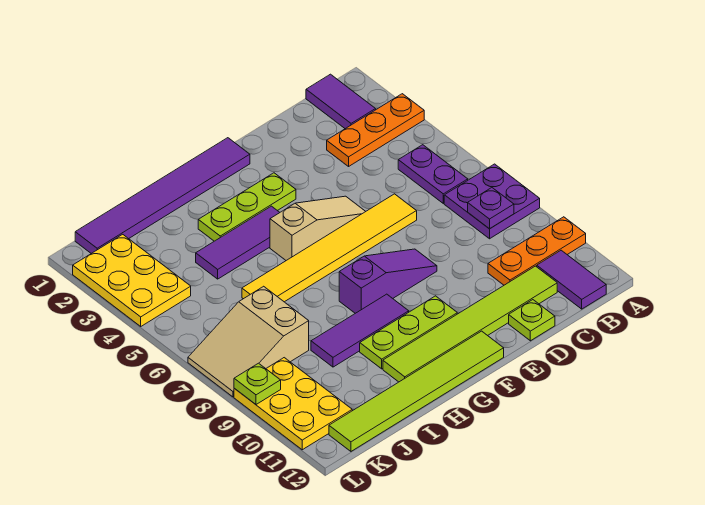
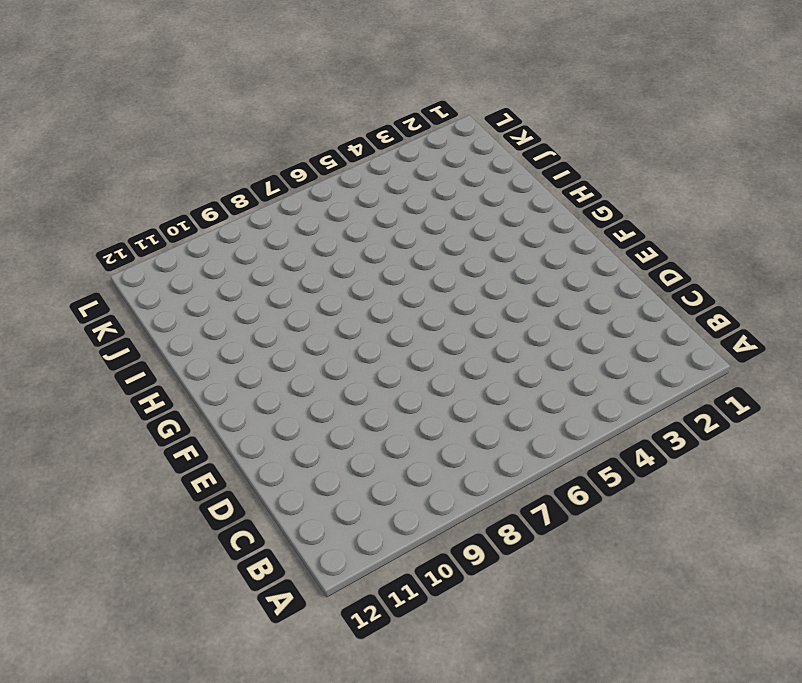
none -> orange plate A3:C3 level 1
none -> purple plate A7:B8 level 1
none -> orange plate A10:C10 level 1

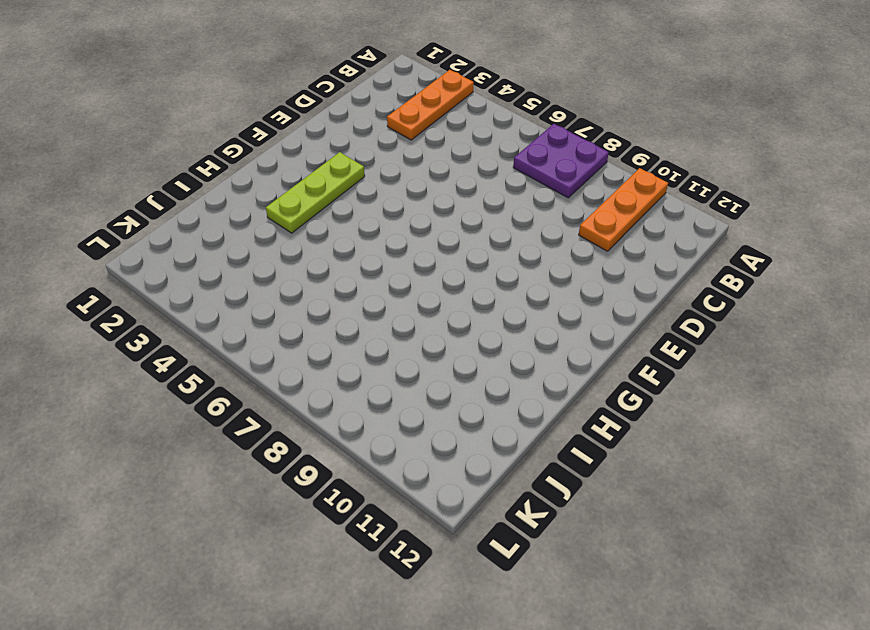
none -> purple tile B1:B2 level 1
none -> purple plate B5:B6 level 1
none -> purple tile B11:B12 level 1

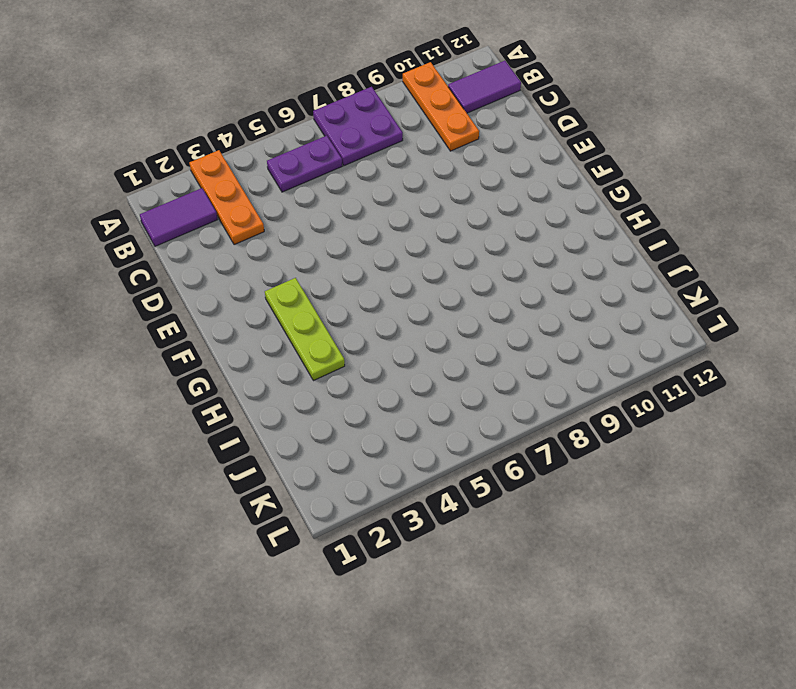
none -> lime tile C11:H11 level 1
none -> yellow tile D6:I6 level 1
none -> lime plate D12 level 1

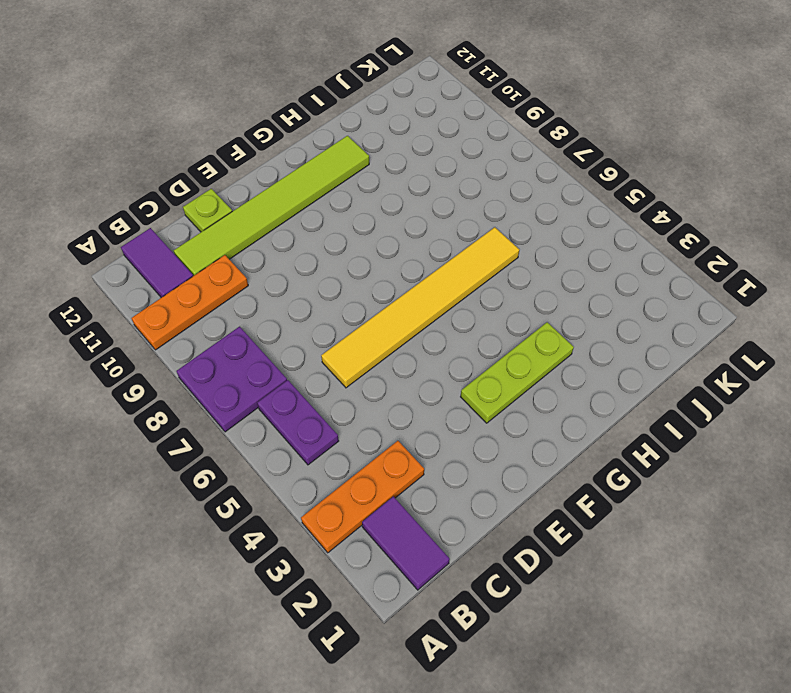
none -> tan slope E5:G5 level 1 top G
none -> purple slope E8:G8 level 1 top G
none -> purple tile F1:K1 level 1

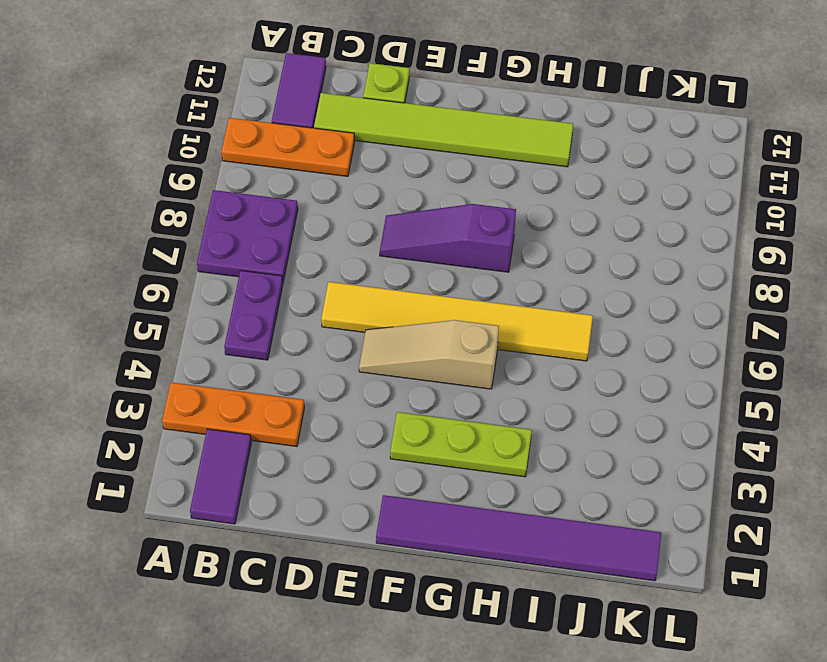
none -> lime plate F10:H10 level 1
none -> lime tile F12:K12 level 1
none -> purple tile G4:I4 level 1

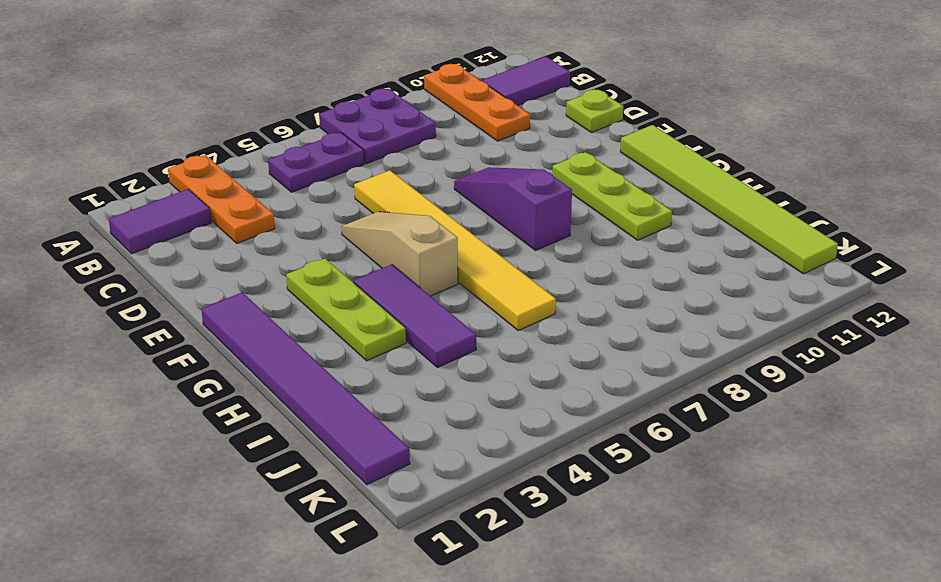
none -> lime tile C11:H11 level 1
none -> purple tile G9:I9 level 1
none -> tan slope J7:L8 level 1 top J

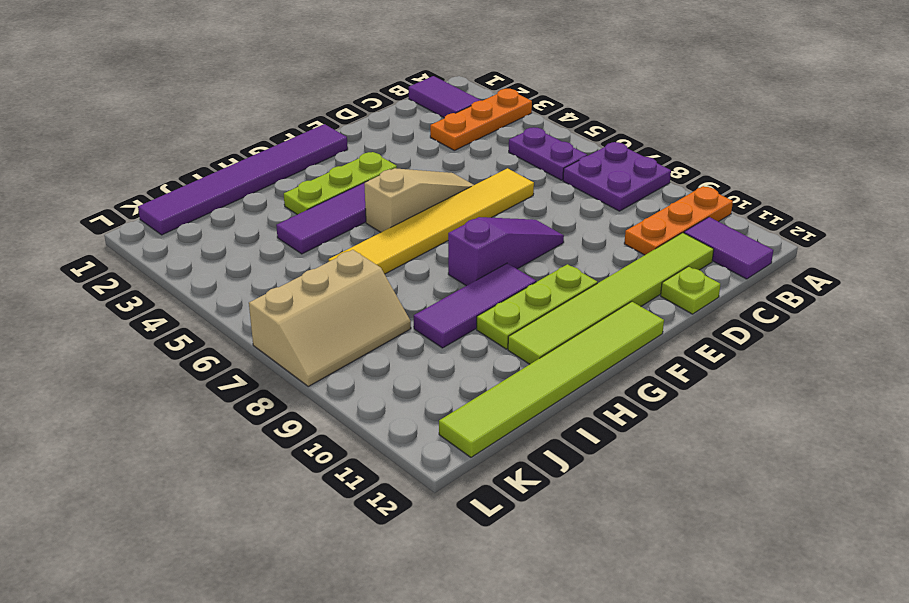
tan slope J7:L8 level 1 top 7 -> tan slope J7:L8 level 1 top J
none -> yellow plate K2:L4 level 1
none -> yellow plate K9:L11 level 1
none -> purple plate B8 level 2

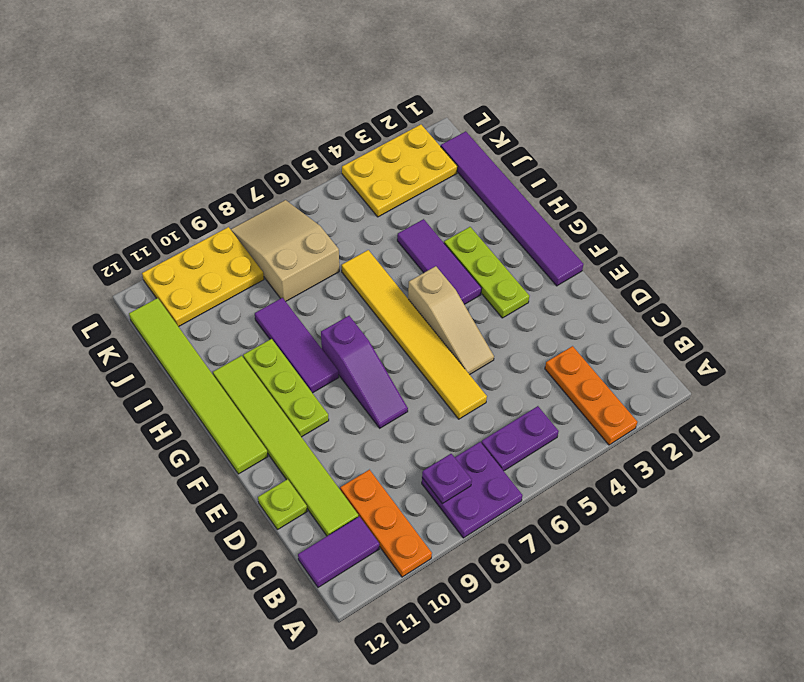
none -> purple tile B1:B2 level 1
none -> lime plate L9 level 2

